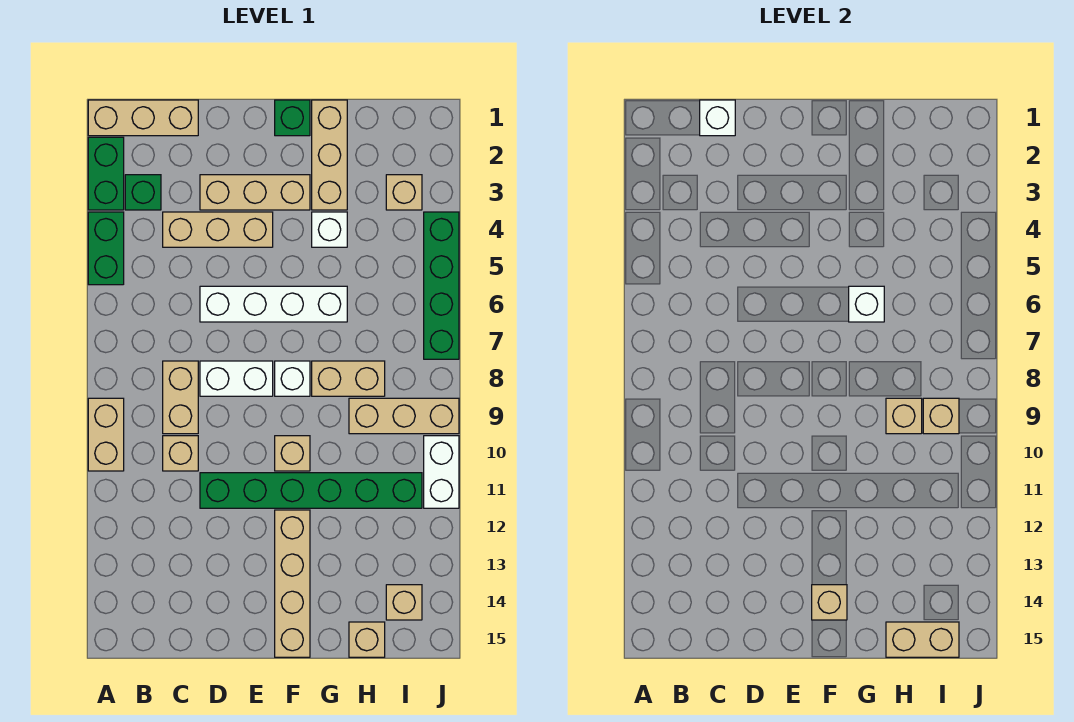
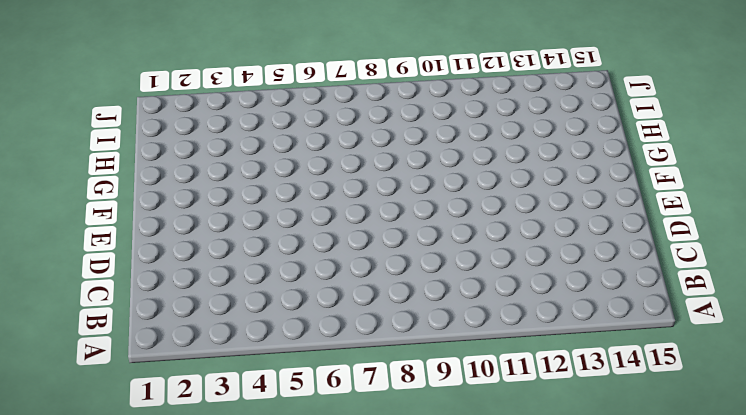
none -> tan brick A1:C1 level 1
none -> green brick A2:A3 level 1
none -> green brick A4:A5 level 1
none -> tan brick A9:A10 level 1

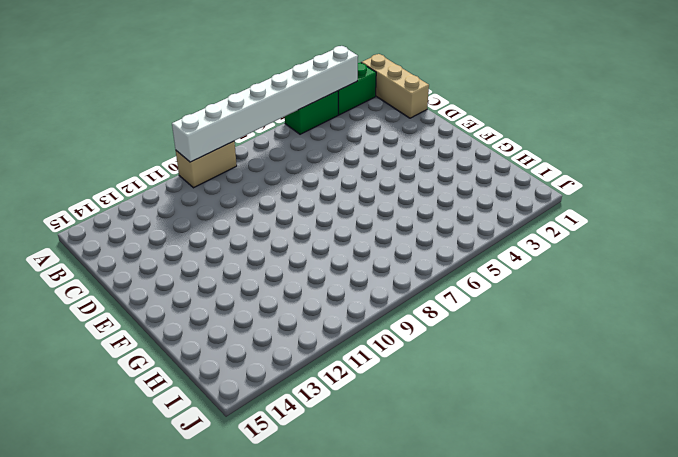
white brick A3:A10 level 2 -> none
none -> green brick B3 level 1
none -> tan brick C4:E4 level 1
none -> tan brick C8:C9 level 1
none -> tan brick C10 level 1

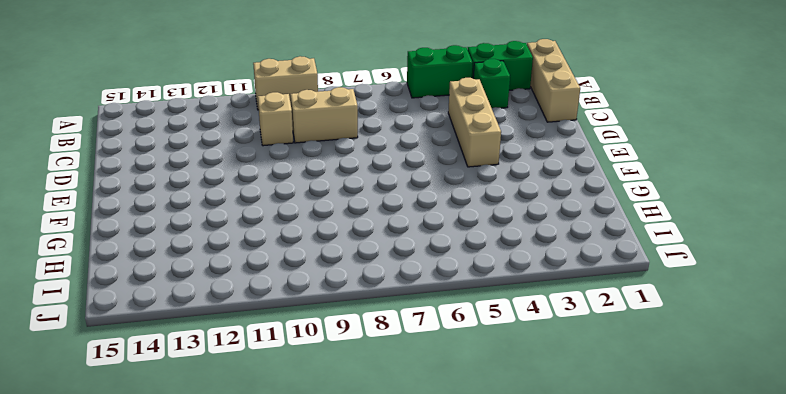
none -> tan brick D3:F3 level 1
none -> white brick D6:G6 level 1
none -> white brick D8:E8 level 1
none -> green brick D11:I11 level 1

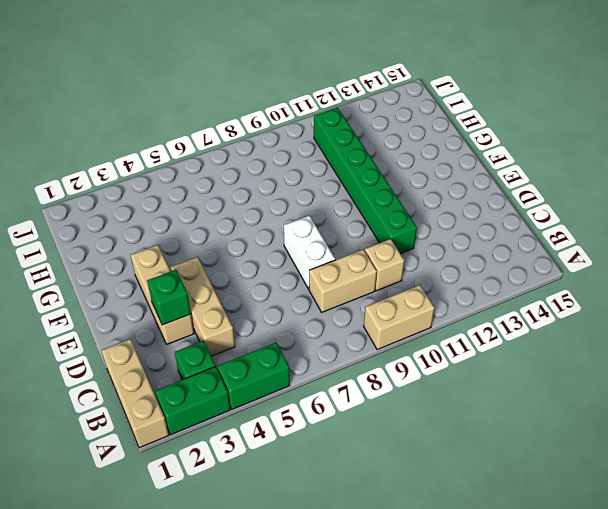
green brick D3 level 2 -> green brick F1 level 1
none -> white brick D6:G6 level 1
none -> white brick F8 level 1
none -> tan brick F10 level 1
none -> tan brick F12:F15 level 1

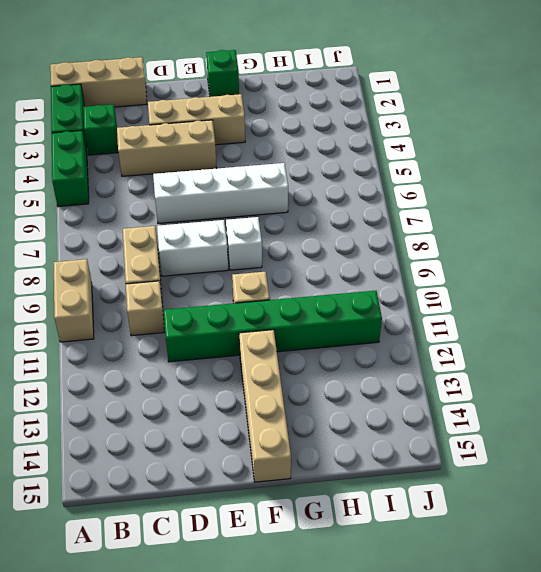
none -> tan brick G1:G3 level 1
none -> white brick G4 level 1
none -> tan brick G8:H8 level 1
none -> tan brick H9:J9 level 1

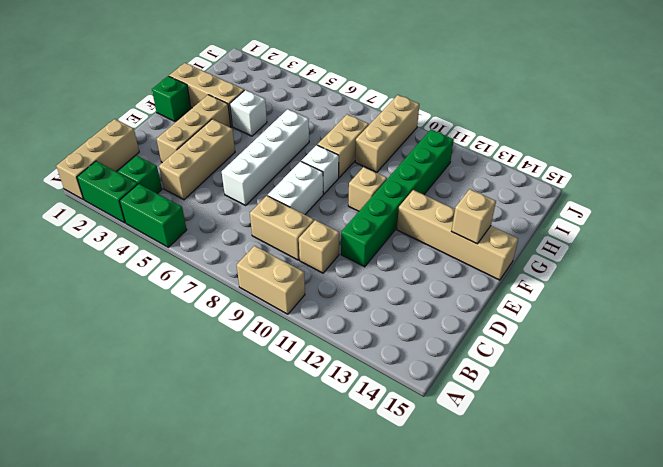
none -> tan brick H15 level 1
none -> tan brick I3 level 1
none -> tan brick I14 level 1
none -> green brick J4:J7 level 1

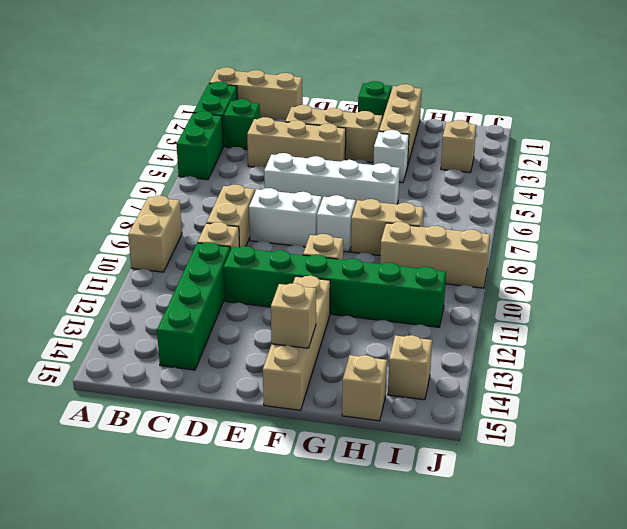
green brick C11:C14 level 1 -> green brick J4:J7 level 1
none -> white brick J10:J11 level 1
none -> white brick C1 level 2
none -> white brick G6 level 2
none -> tan brick H9 level 2

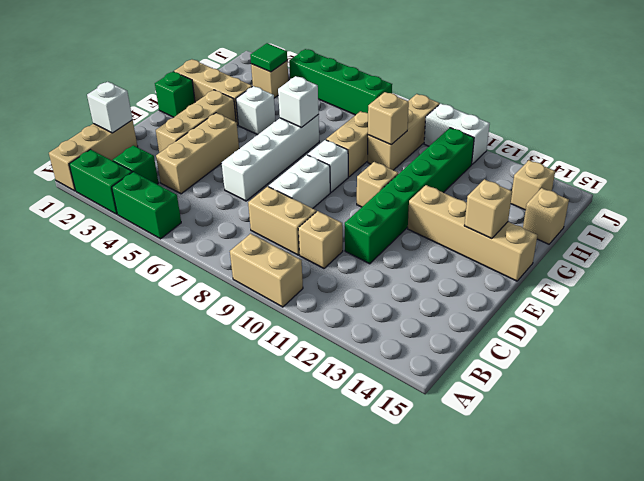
green tile I3 level 2 -> none
none -> tan brick H15:I15 level 2
none -> tan brick I9 level 2

